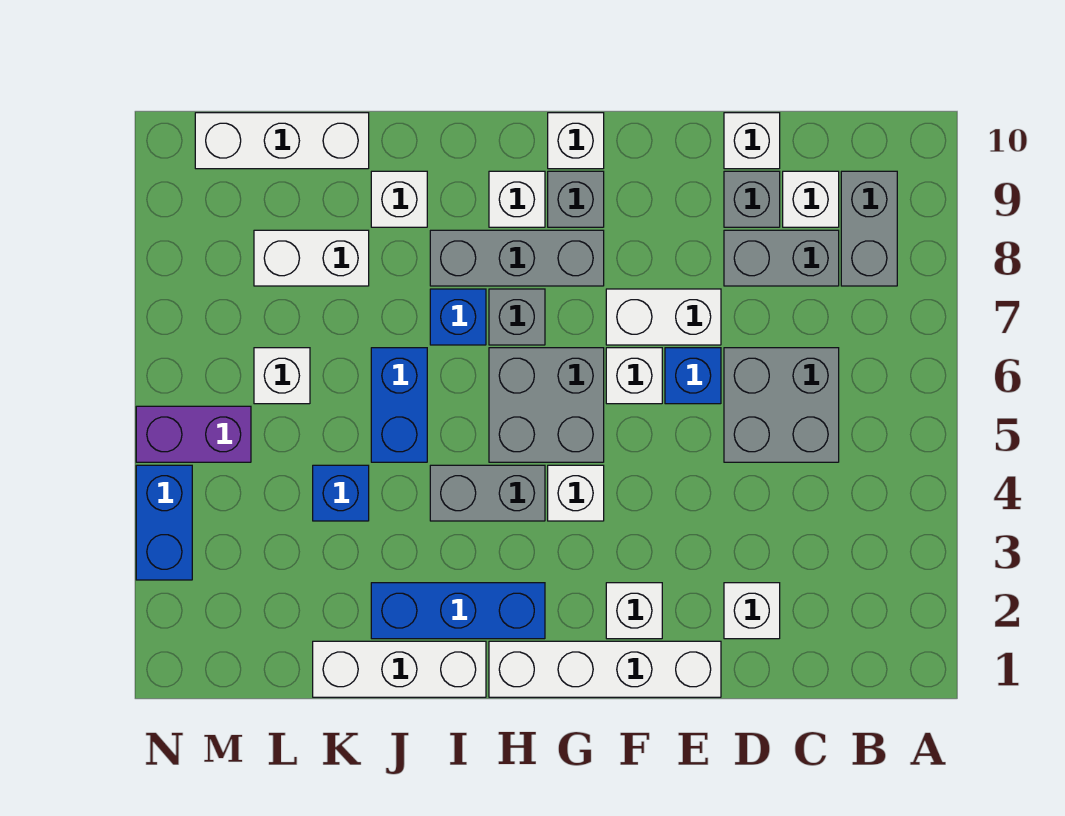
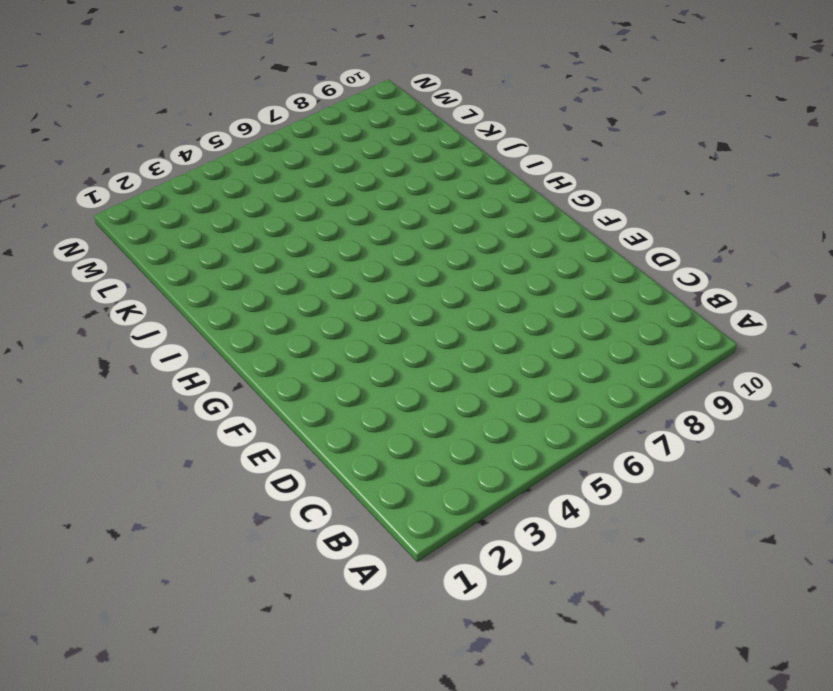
none -> grey brick B8:B9 level 1
none -> grey brick C5:D6 level 1
none -> grey brick C8:D8 level 1
none -> white brick C9 level 1

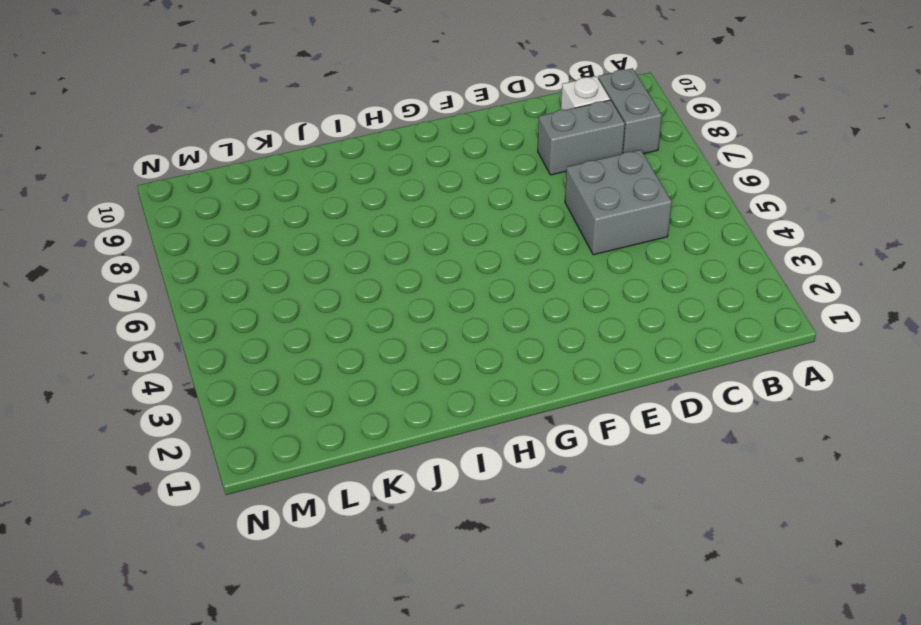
none -> white brick D2 level 1
none -> grey brick D9 level 1
none -> white brick D10 level 1
none -> white brick E1:H1 level 1

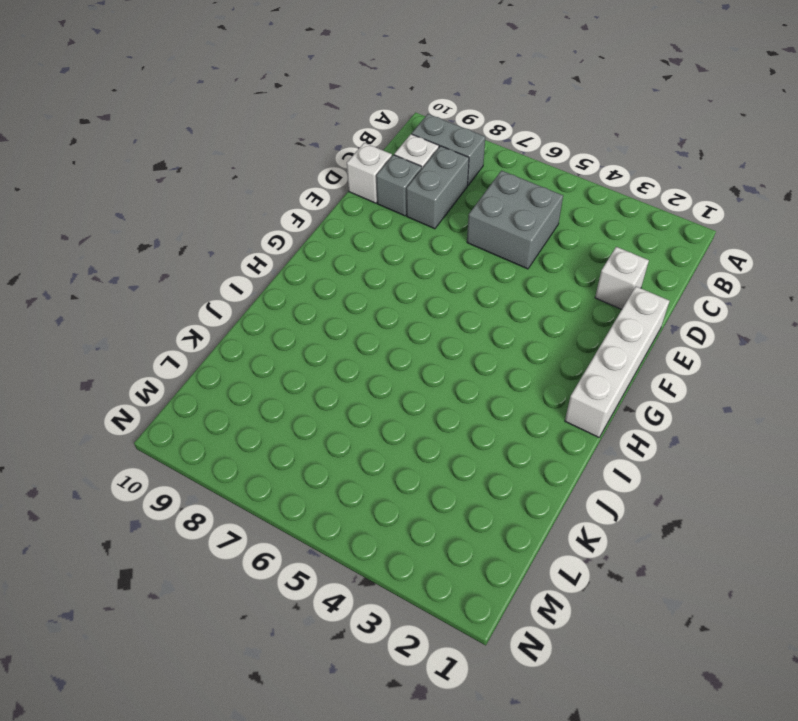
none -> blue brick E6 level 1
none -> white brick E7:F7 level 1
none -> white brick F2 level 1
none -> white brick F6 level 1

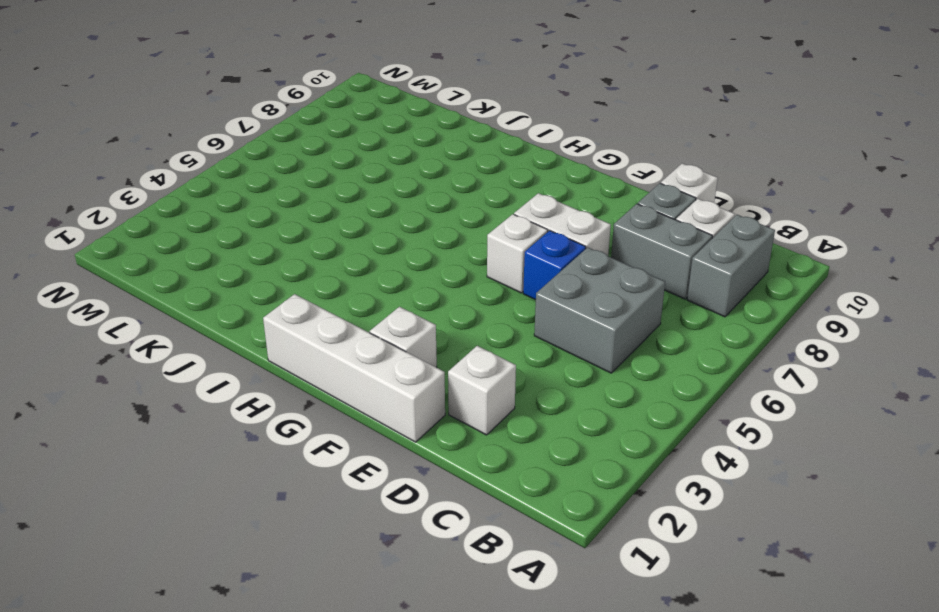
none -> white brick G4 level 1
none -> grey brick G5:H6 level 1
none -> grey brick G8:I8 level 1
none -> grey brick G9 level 1

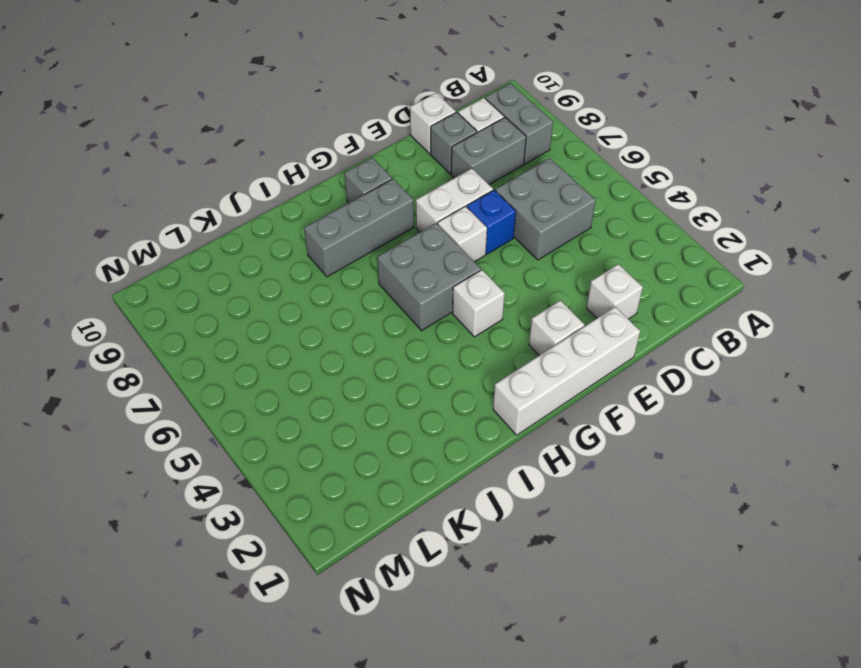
none -> white brick G10 level 1
none -> blue brick H2:J2 level 1
none -> grey brick H4:I4 level 1
none -> grey brick H7 level 1

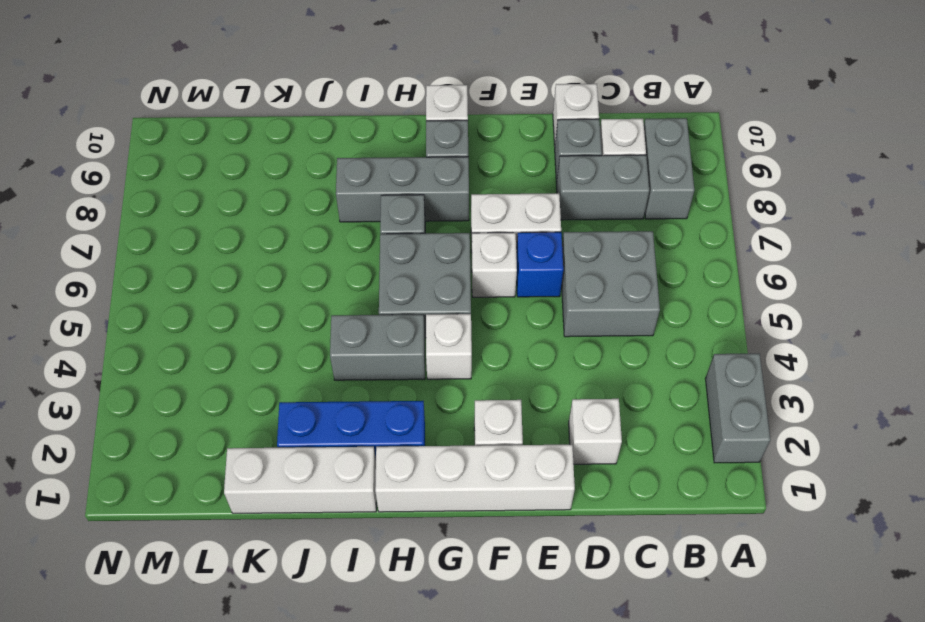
grey brick A2:A3 level 1 -> none
none -> white brick H9 level 1
none -> blue brick I7 level 1
none -> blue brick J5:J6 level 1
none -> white brick J9 level 1

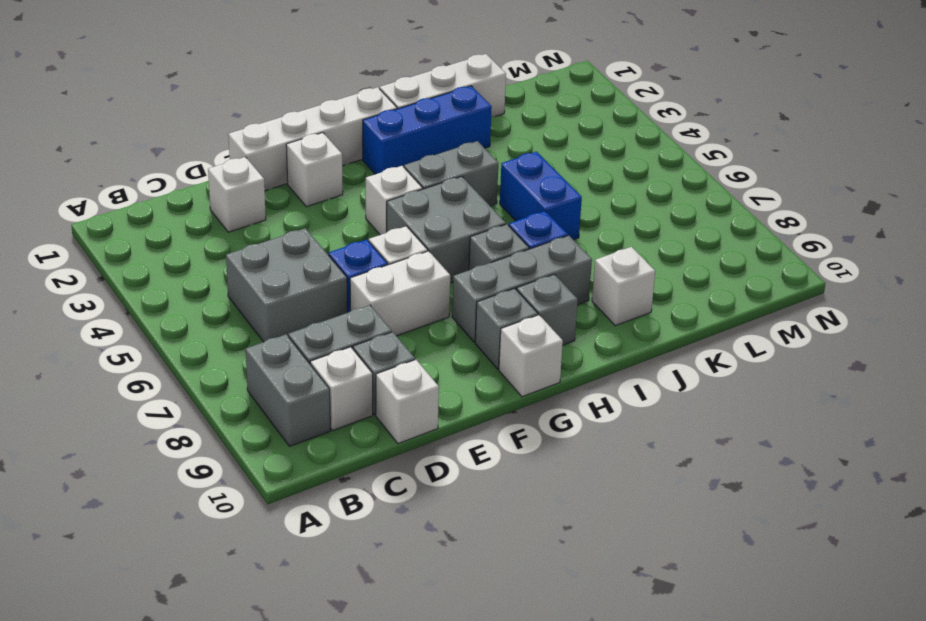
grey brick H9 level 1 -> white brick H9 level 1
none -> blue brick K4 level 1
none -> white brick K8:L8 level 1
none -> white brick K10:M10 level 1
none -> white brick L6 level 1

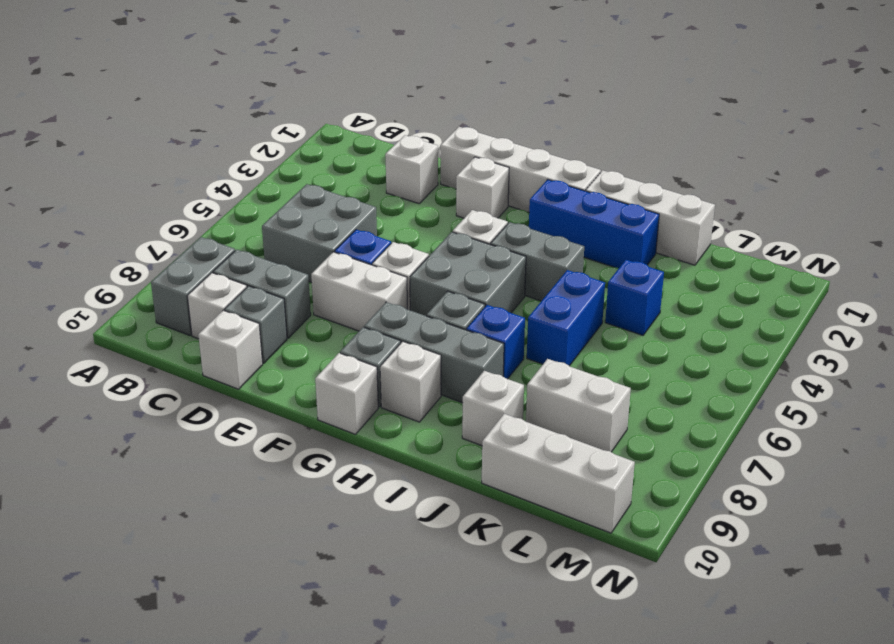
none -> white brick L6 level 1
none -> purple brick M5:N5 level 1
none -> blue brick N3:N4 level 1

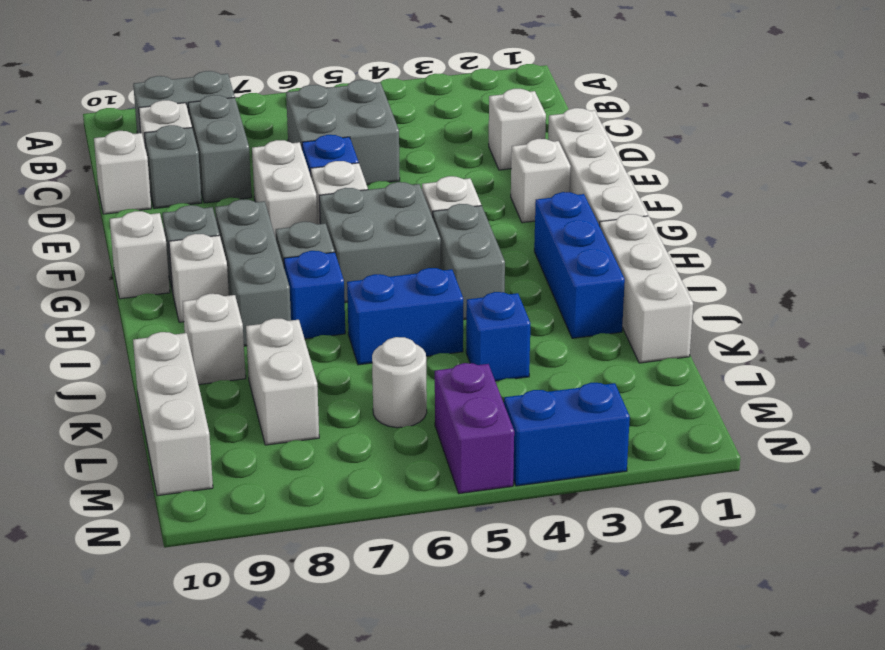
white round brick L6 level 1 -> white brick L6 level 1

